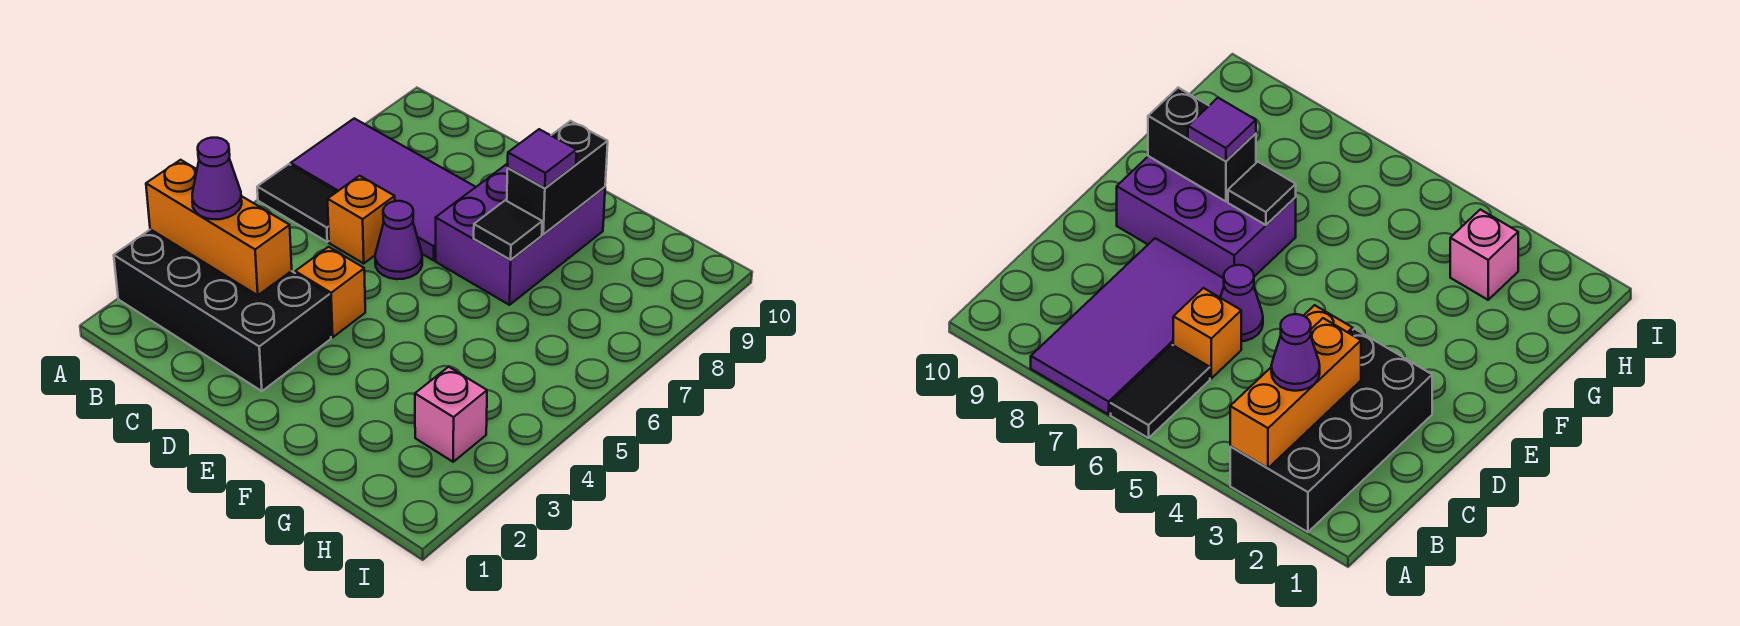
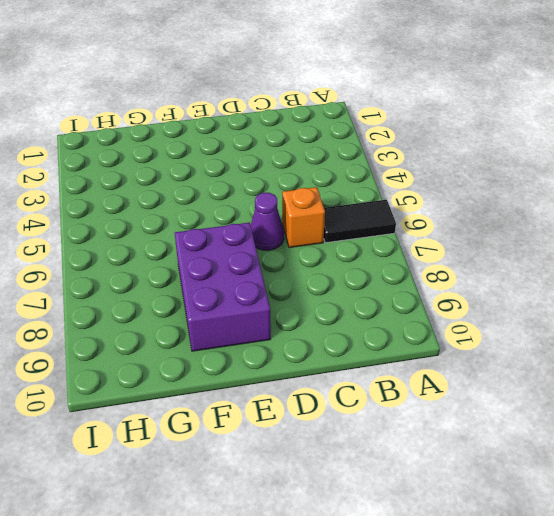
none -> black brick A2:D3 level 1
none -> purple tile A7:D8 level 1
none -> orange brick D4 level 1

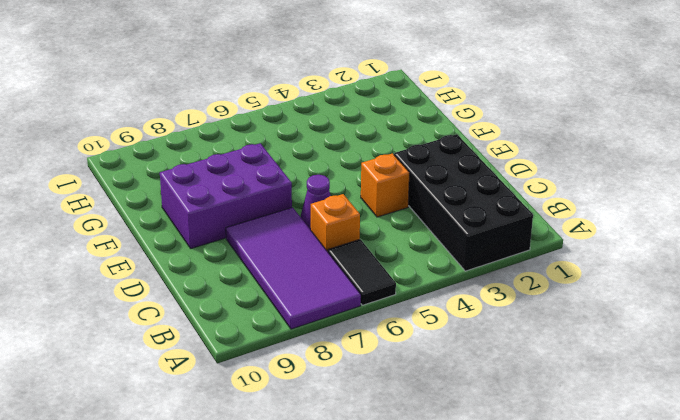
none -> pink brick H3 level 1
none -> orange brick A3:C3 level 2
none -> black tile F7 level 2

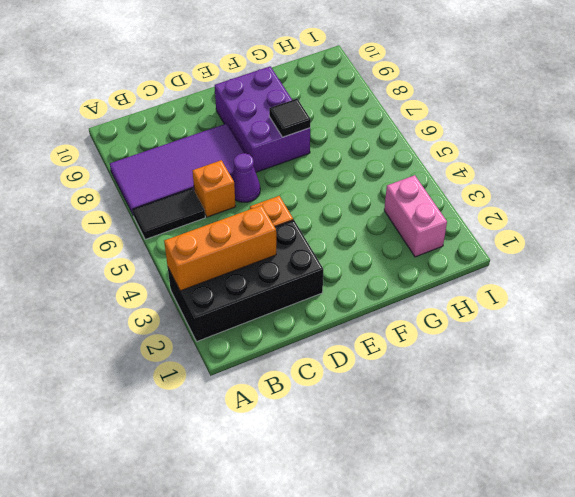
pink brick H2:H3 level 1 -> pink brick H3 level 1
none -> black brick F8:F9 level 2
none -> purple cone B3 level 3
none -> purple tile F8 level 3

